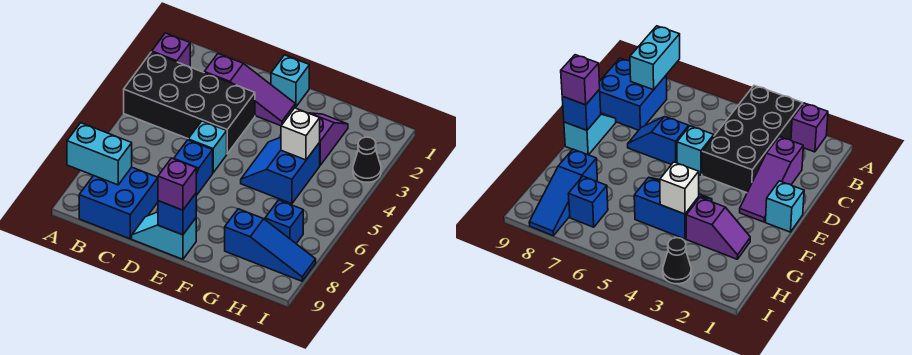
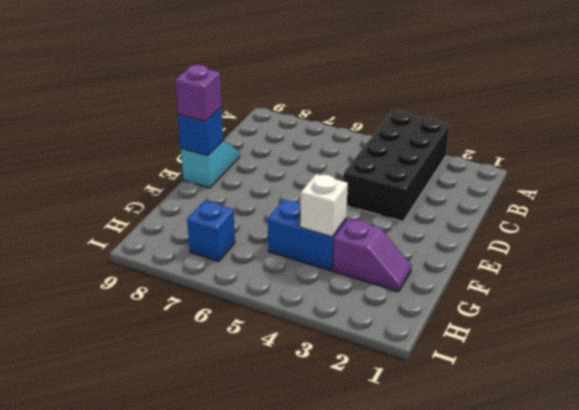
none -> purple brick A2 level 1
none -> blue brick B8:C9 level 1
none -> purple slope C2:E2 level 1 top C

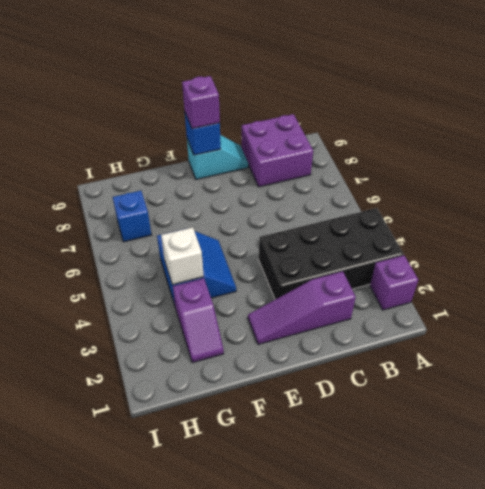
purple brick B8:C9 level 1 -> blue brick B8:C9 level 1
none -> cyan brick D5 level 1
none -> blue slope D6:D7 level 1 top 6
none -> cyan brick E1 level 1

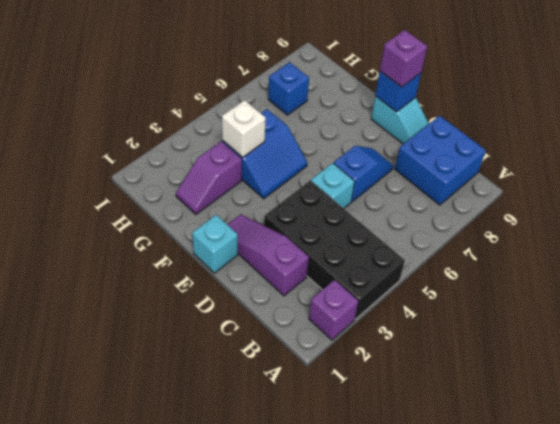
none -> blue slope G8:I8 level 1 top G
none -> black cone I3 level 1
none -> cyan brick A8:B8 level 2

